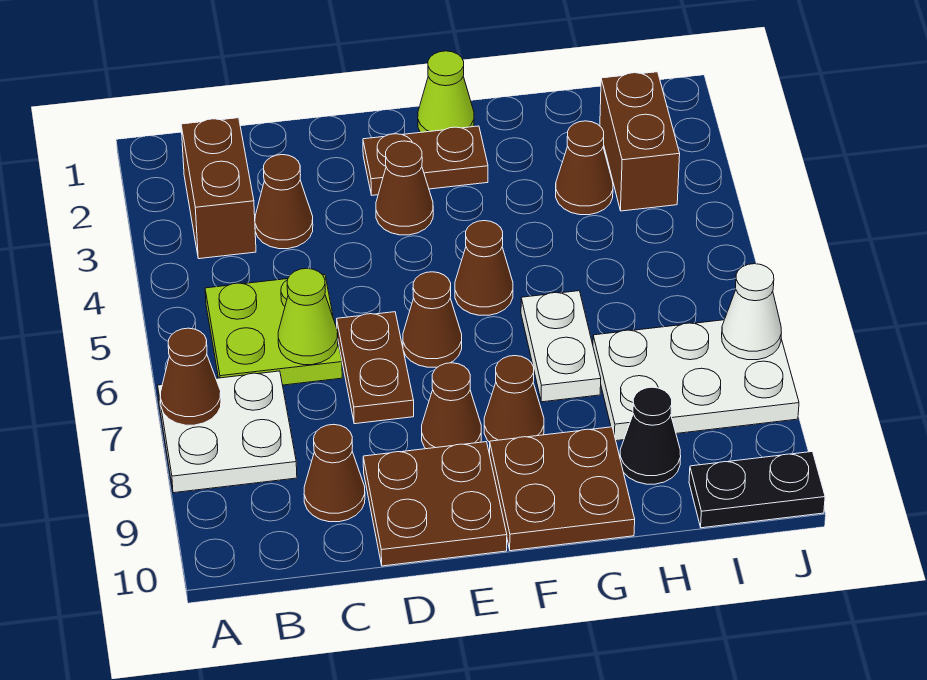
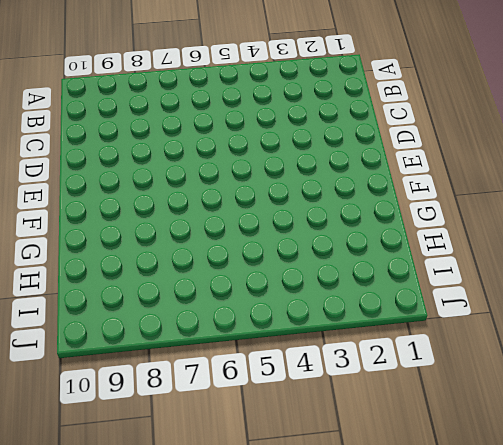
none -> white plate A7:B8 level 1
none -> brown brick B2:B3 level 1
none -> lime plate B5:C6 level 1

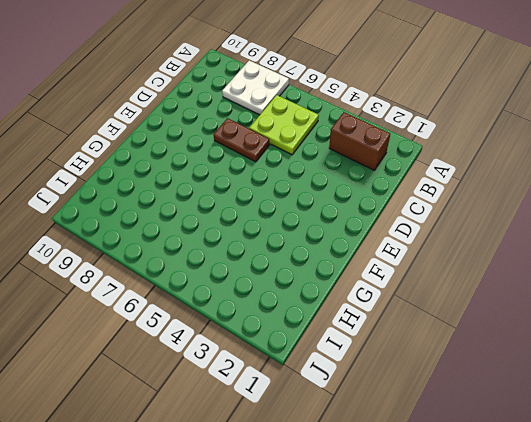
none -> brown cone C3 level 1
none -> brown cone C9 level 1
none -> brown plate D9:E10 level 1

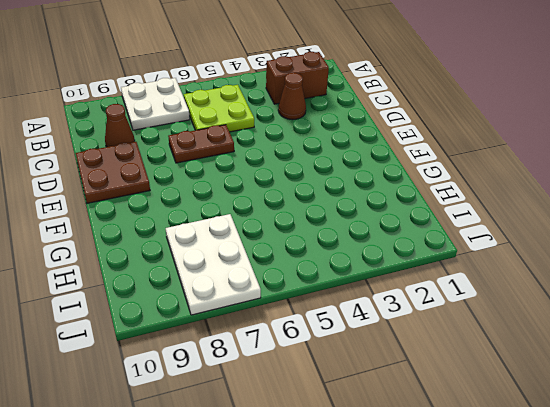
none -> brown plate E2:F2 level 1
none -> brown cone E3 level 1
none -> brown cone E6 level 1

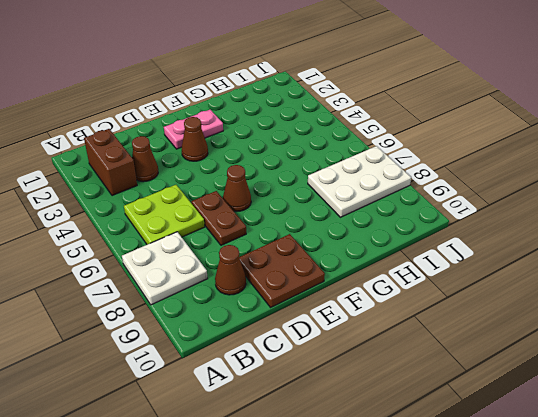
pink plate E2:F2 level 1 -> brown plate E2:F2 level 1
none -> brown cone E8 level 1
none -> lime cone F1 level 1
none -> brown cone F5 level 1

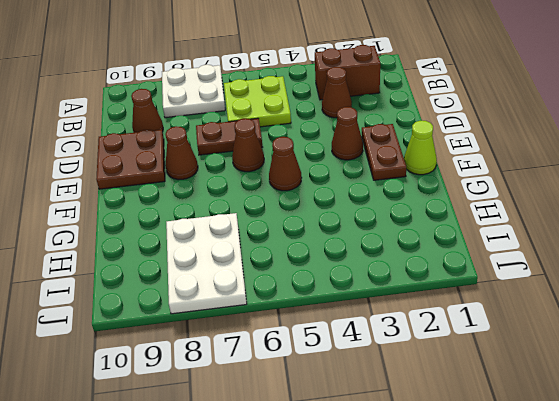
none -> brown cone F8 level 1
none -> brown plate F9:G10 level 1
none -> white plate G6:G7 level 1

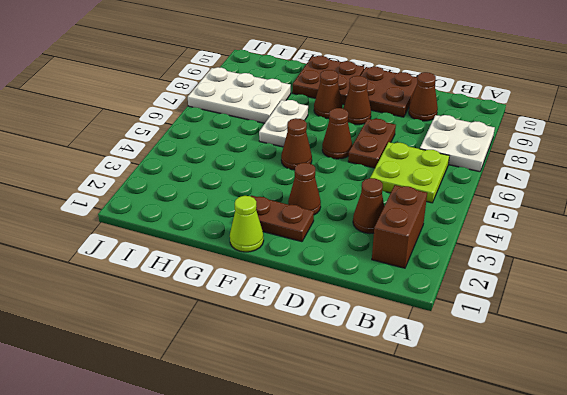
none -> brown cone H3 level 1
none -> black cone H9 level 1
none -> brown brick I2:I3 level 1

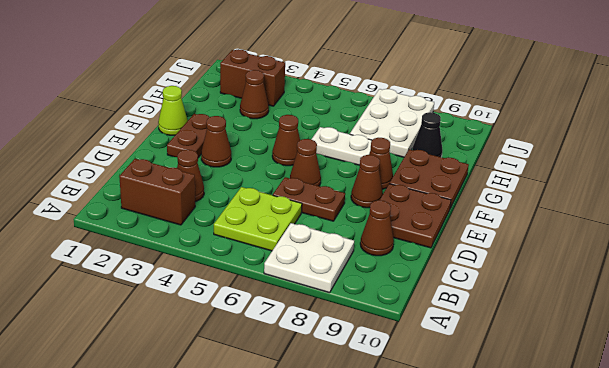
none -> black plate I10:J10 level 1
none -> brown cone A7 level 2
none -> lime cone C6 level 2

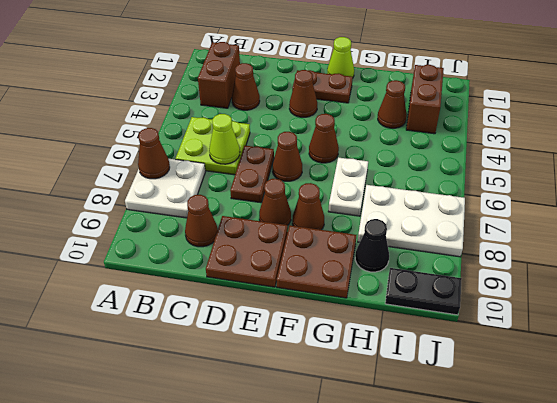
none -> white cone J7 level 2

